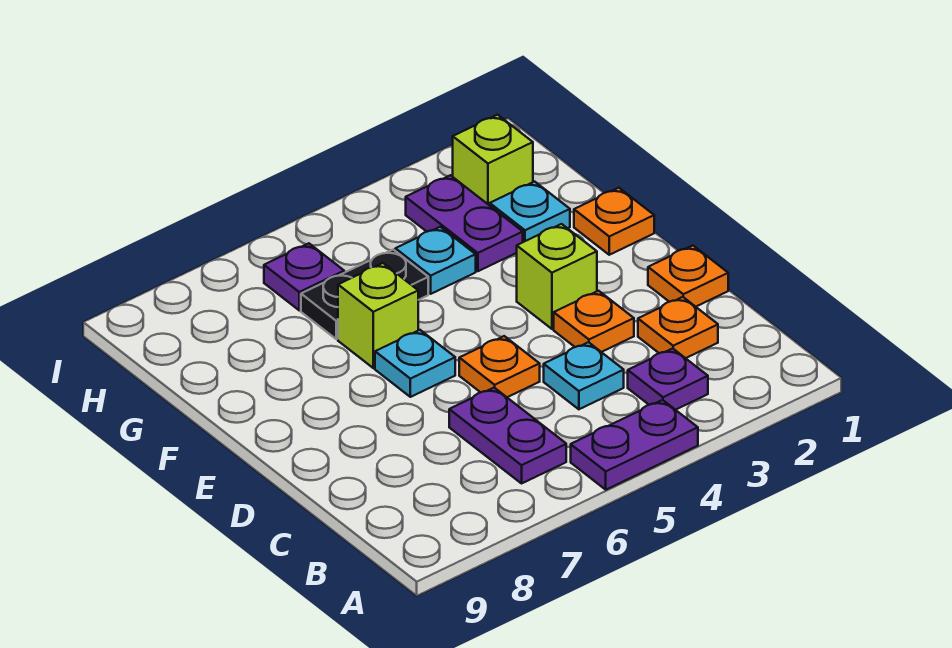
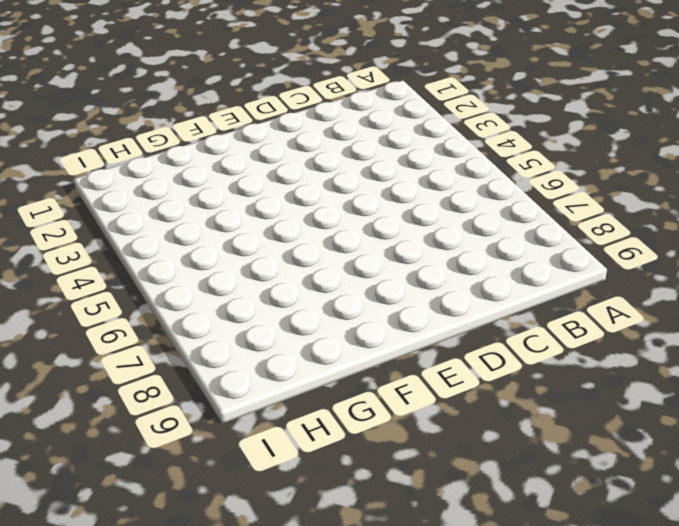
none -> purple plate A4:A5 level 1
none -> purple plate B3 level 1
none -> purple plate B6:C6 level 1

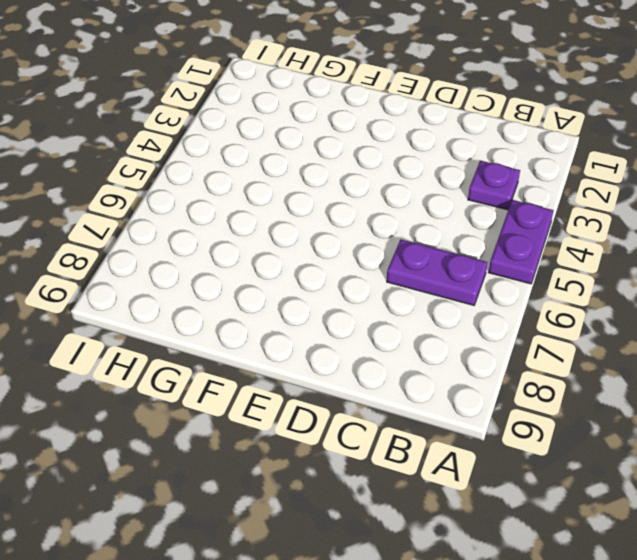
none -> orange plate C2 level 1
none -> cyan plate C4 level 1
none -> orange plate D1 level 1

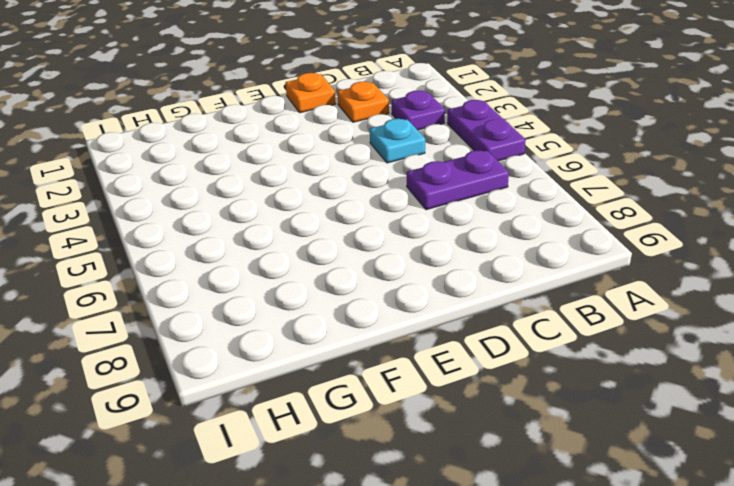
none -> orange plate D3 level 1
none -> orange plate D5 level 1
none -> lime brick E3 level 1

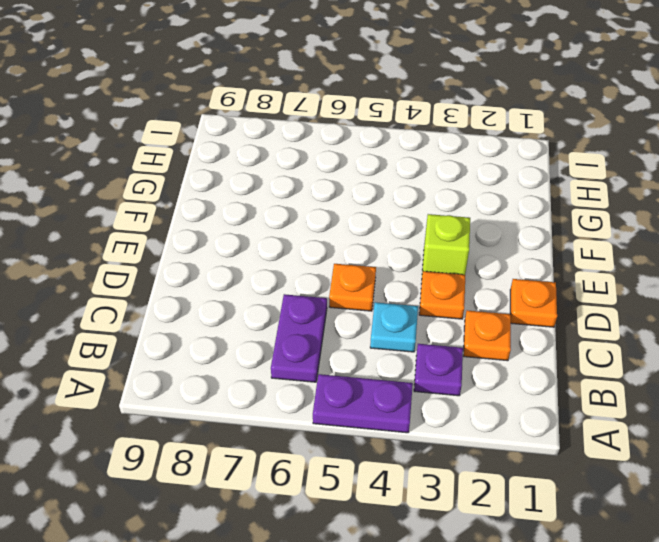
none -> cyan plate E6 level 1
none -> orange plate F1 level 1
none -> lime brick F6 level 1

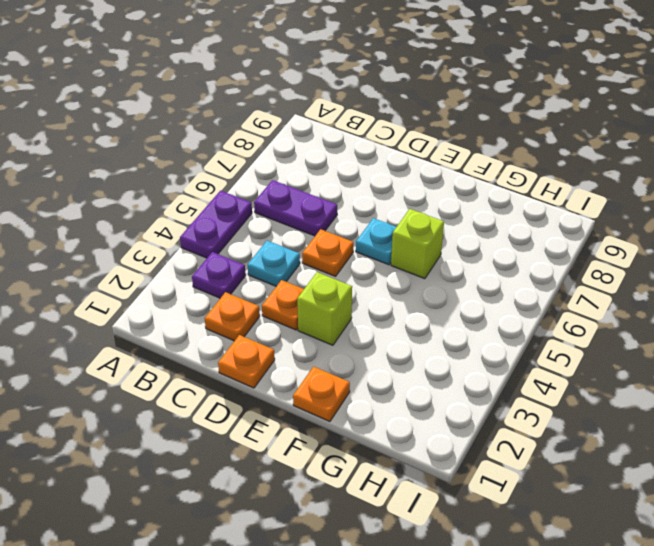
none -> cyan plate G2 level 1
none -> purple plate G3:H3 level 1
none -> cyan plate G4 level 1

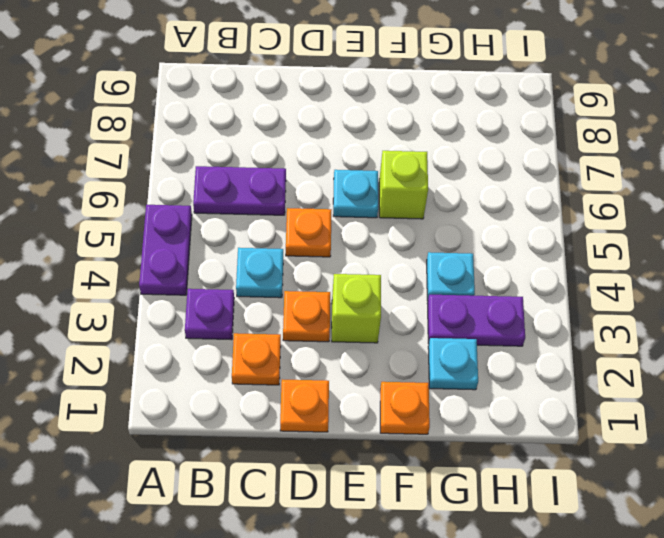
none -> black plate G5:G6 level 1
none -> lime brick H2 level 1
none -> purple plate H6 level 1

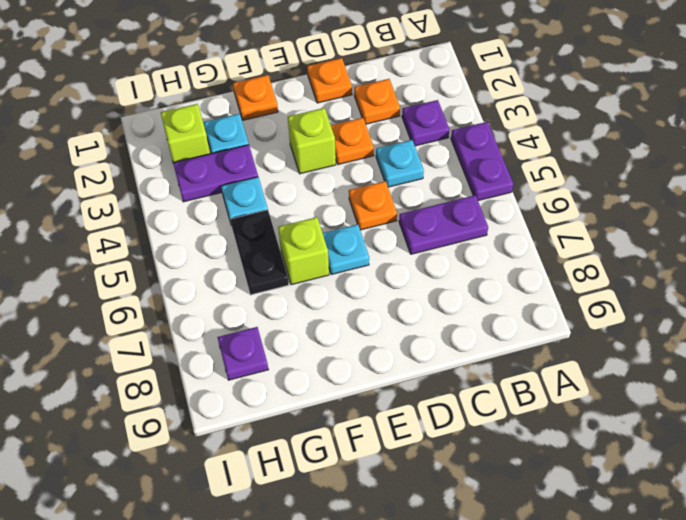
purple plate H8 level 1 -> purple plate H6 level 1

